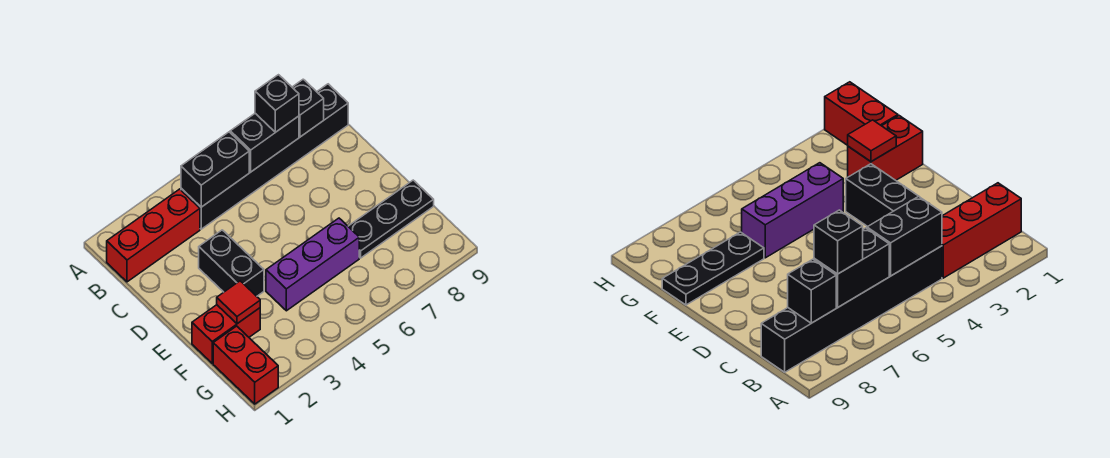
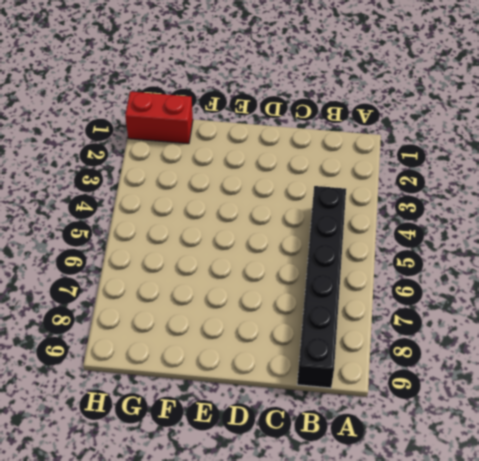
none -> red brick B1:B3 level 1
none -> black brick D3:E3 level 1
none -> red brick F1:F2 level 1

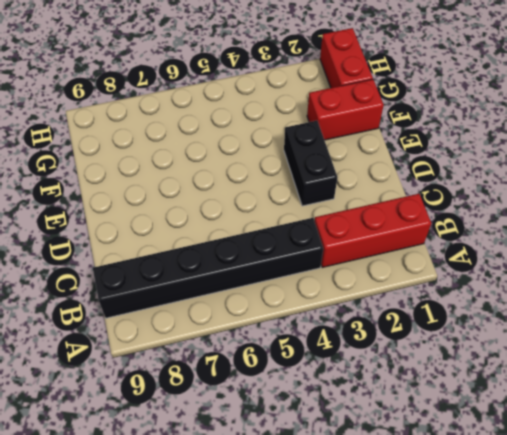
none -> purple brick F4:F6 level 1
none -> black plate F7:F9 level 1
none -> black brick B4:B5 level 2

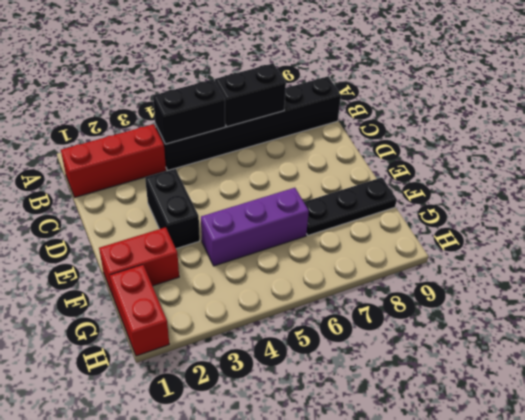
none -> black brick B8 level 2
none -> red tile F2 level 2
none -> black brick B7 level 3

